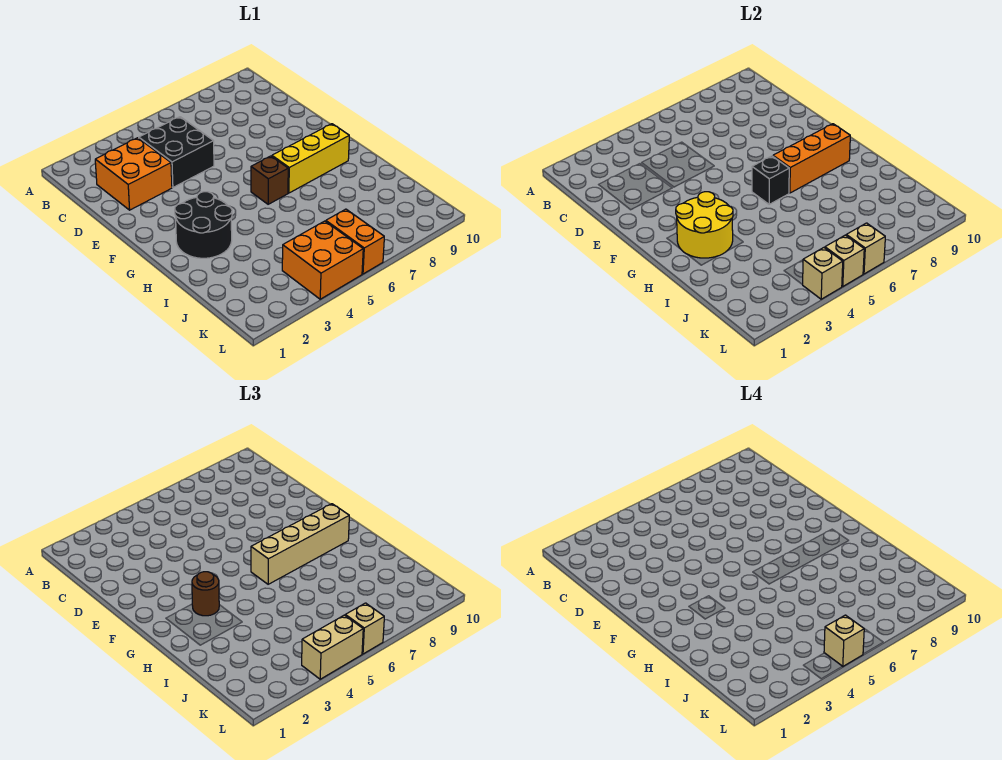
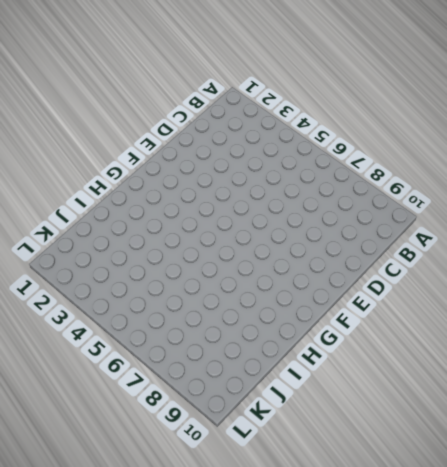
none -> orange brick C2:D3 level 1
none -> black brick C4:D5 level 1
none -> black round brick G2:H3 level 1

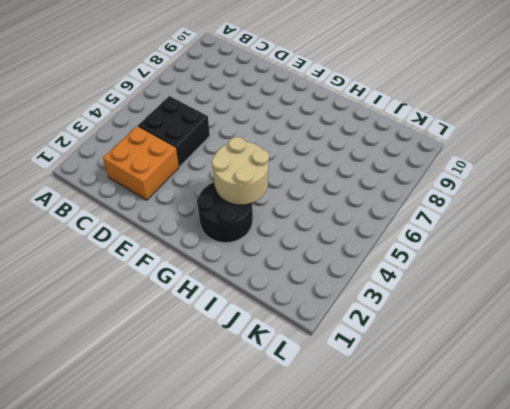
tan round brick G3:H4 level 2 -> yellow round brick G2:H3 level 2
none -> brown brick G6 level 1
none -> yellow brick G7:G9 level 1
none -> orange brick K4:L5 level 1

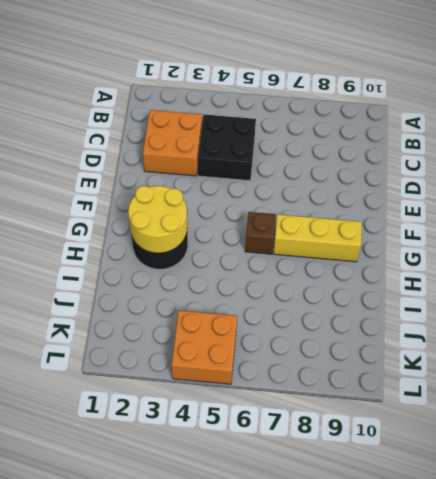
none -> orange brick K6:L6 level 1
none -> black brick G6 level 2
none -> orange brick G7:G9 level 2

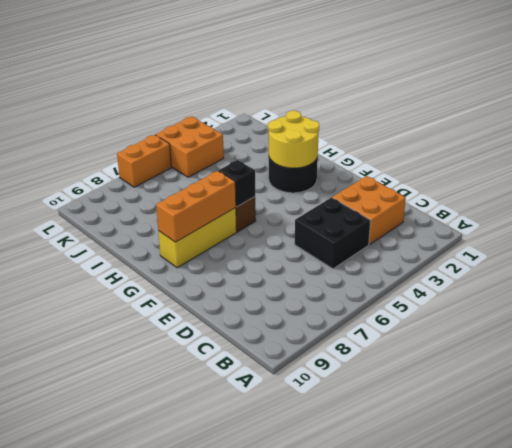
orange brick L6:L7 level 1 -> orange brick K6:L6 level 1
none -> tan brick L4 level 2
none -> tan brick L5 level 2
none -> tan brick L6 level 2

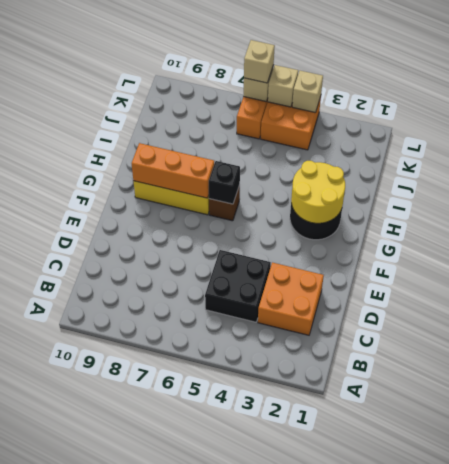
none -> brown round brick G3 level 3
none -> tan brick G6:G9 level 3
none -> tan brick L4:L5 level 3

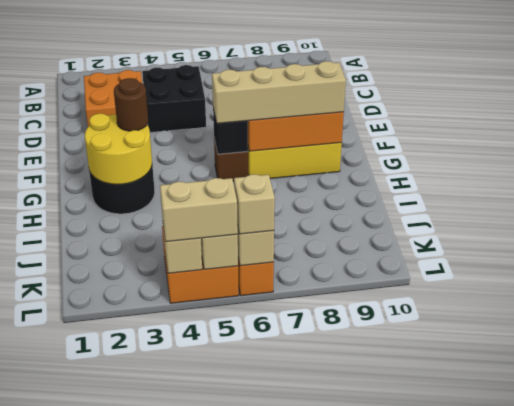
none -> tan brick L5 level 4

